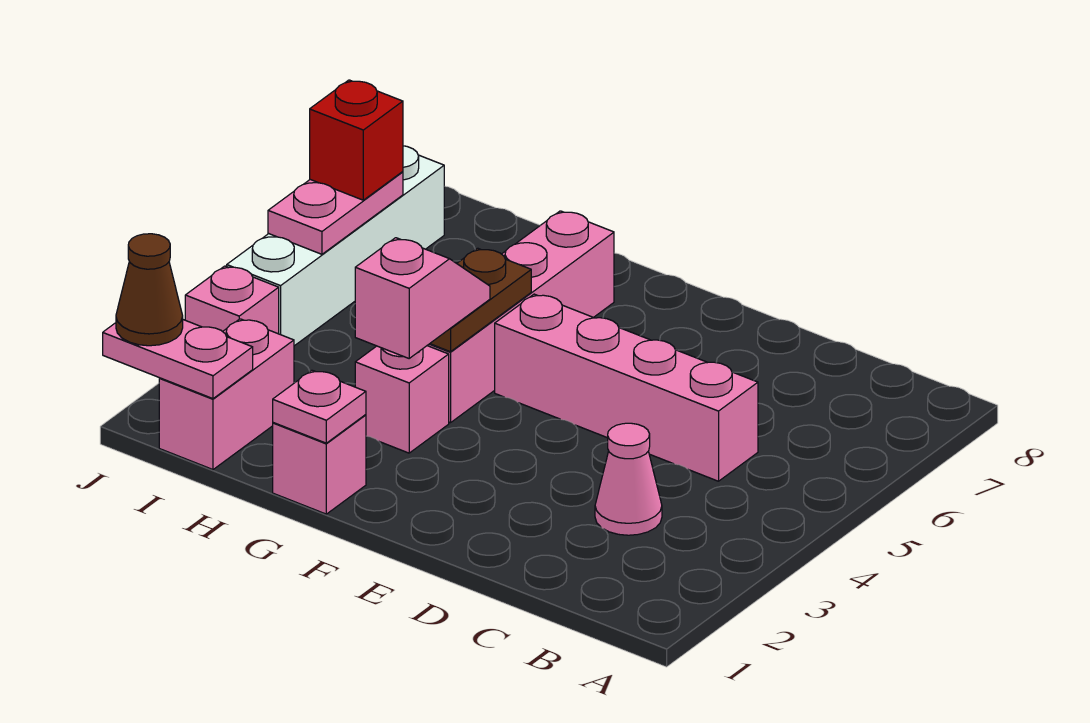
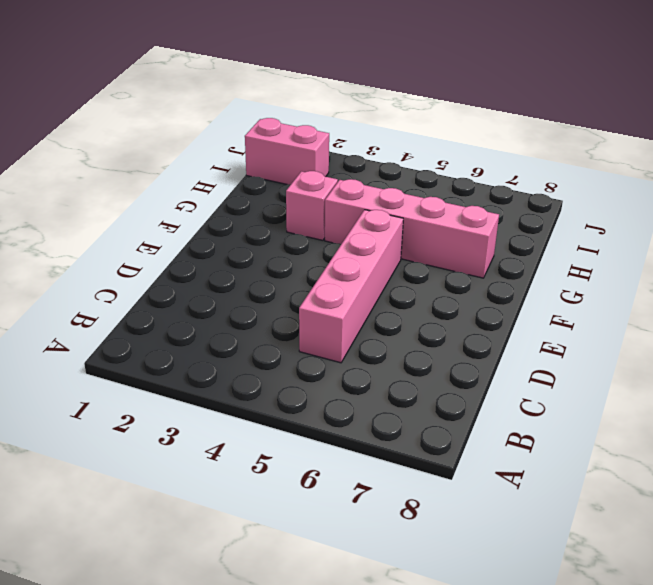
none -> pink cone C3 level 1
none -> pink brick G1 level 1
none -> pink brick J3 level 1

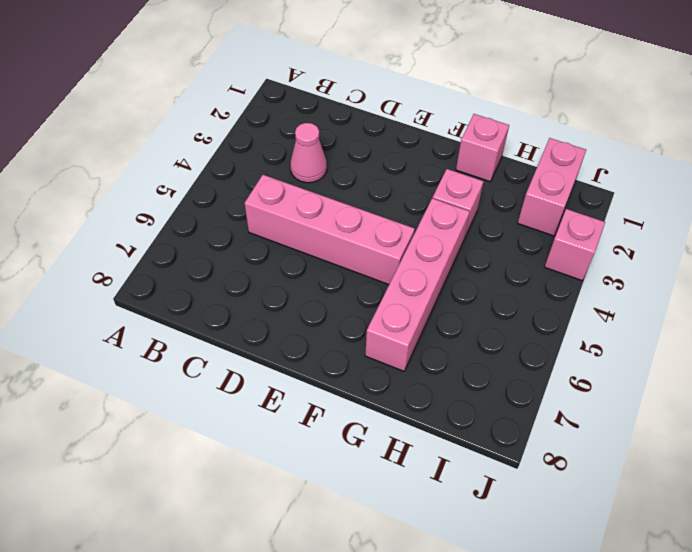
none -> white brick J4:J7 level 1
none -> pink plate G1 level 2
none -> brown plate G4:G5 level 2

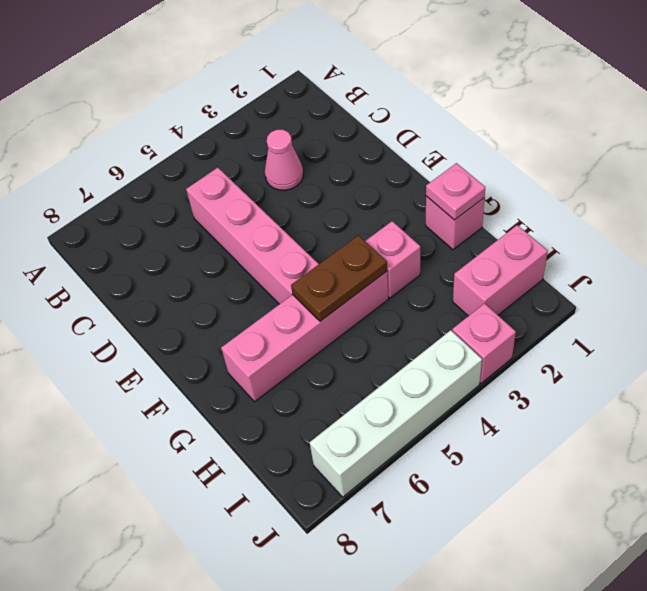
none -> pink plate I1:J1 level 2
none -> pink plate J5:J6 level 2
none -> pink slope G3:G4 level 3 top 3

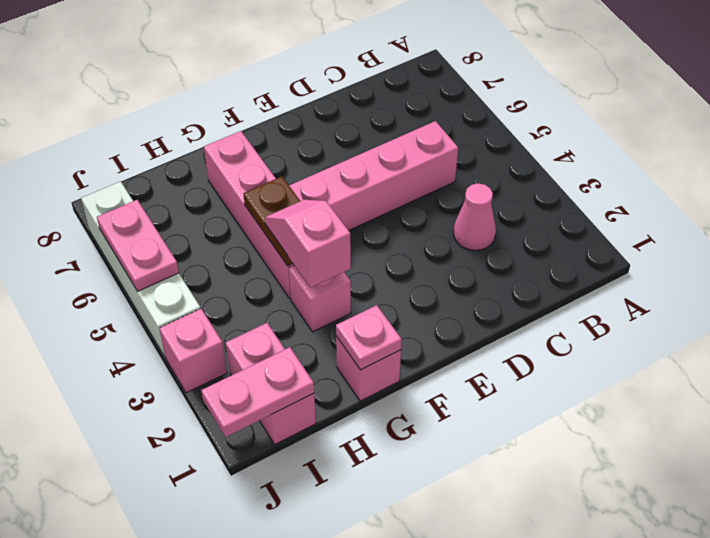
none -> brown cone J1 level 3
none -> red brick J6 level 3

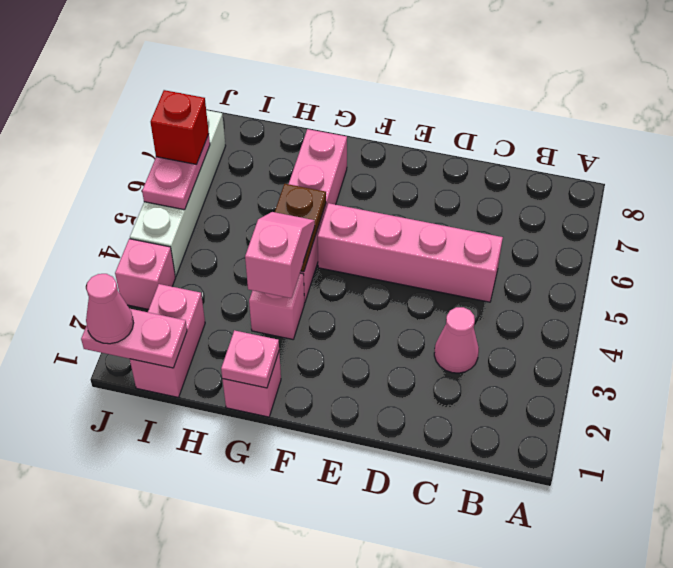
pink cone J1 level 3 -> brown cone J1 level 3

